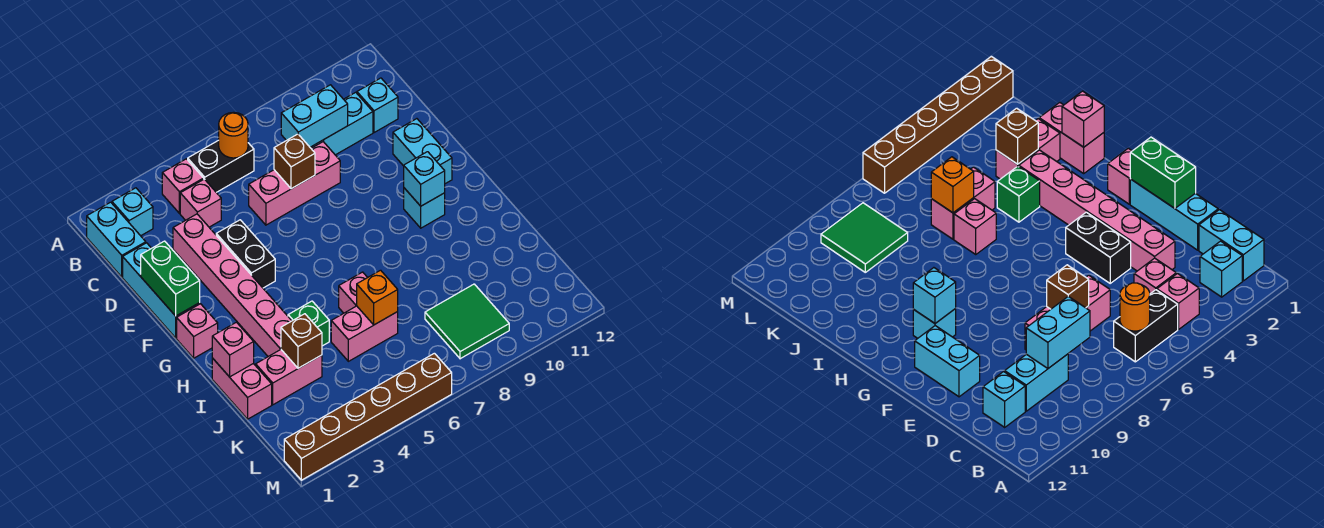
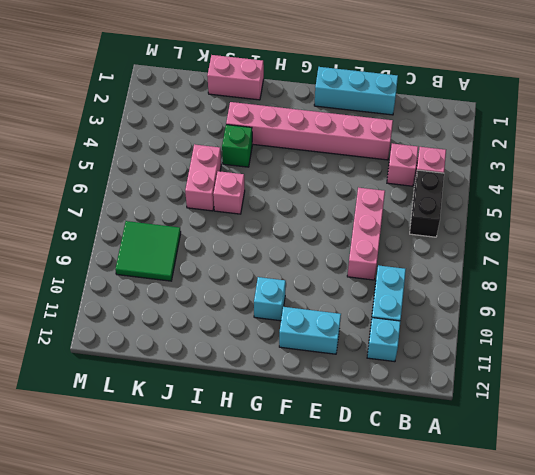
none -> cyan brick B1:C1 level 1
none -> cyan brick B2 level 1
none -> black brick E4:F4 level 1

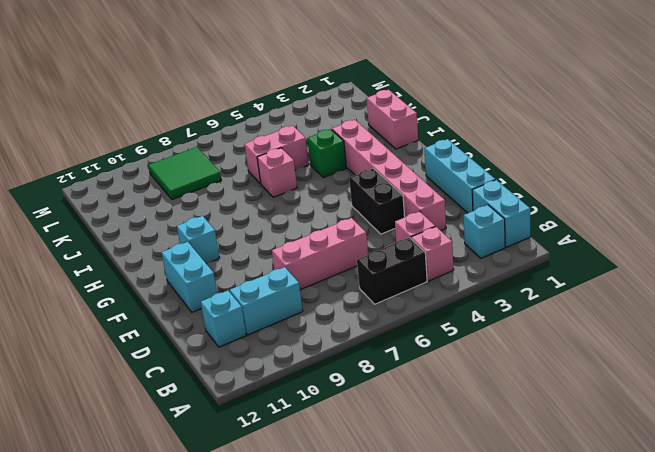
none -> pink brick G1 level 1
none -> pink brick J2:J3 level 1
none -> brown brick M1:M6 level 1

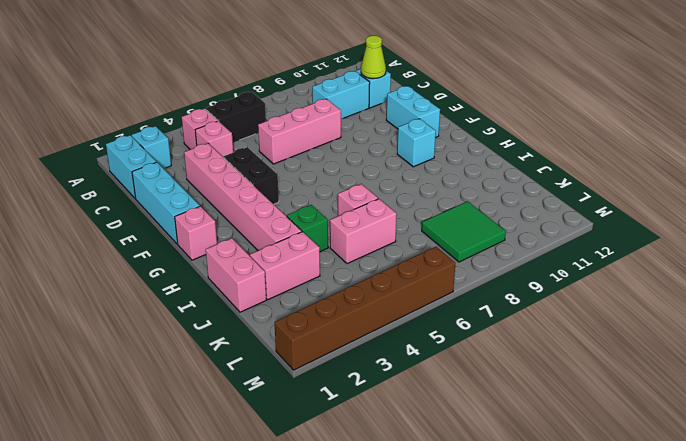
lime cone C11 level 2 -> none
none -> orange round brick B6 level 2
none -> cyan brick C8:C9 level 2
none -> brown brick D7 level 2

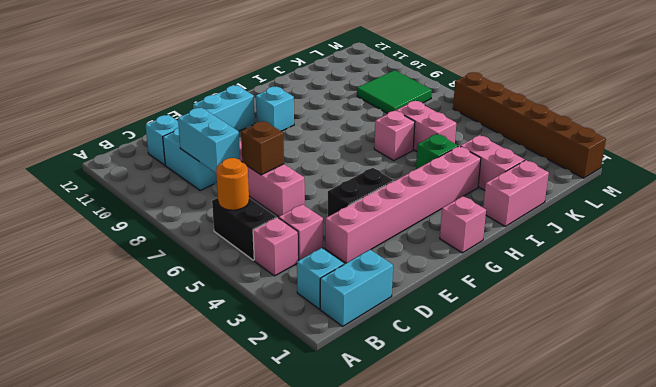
none -> cyan brick D1:F1 level 1
none -> green brick E1:F1 level 2
none -> cyan brick G10 level 2

